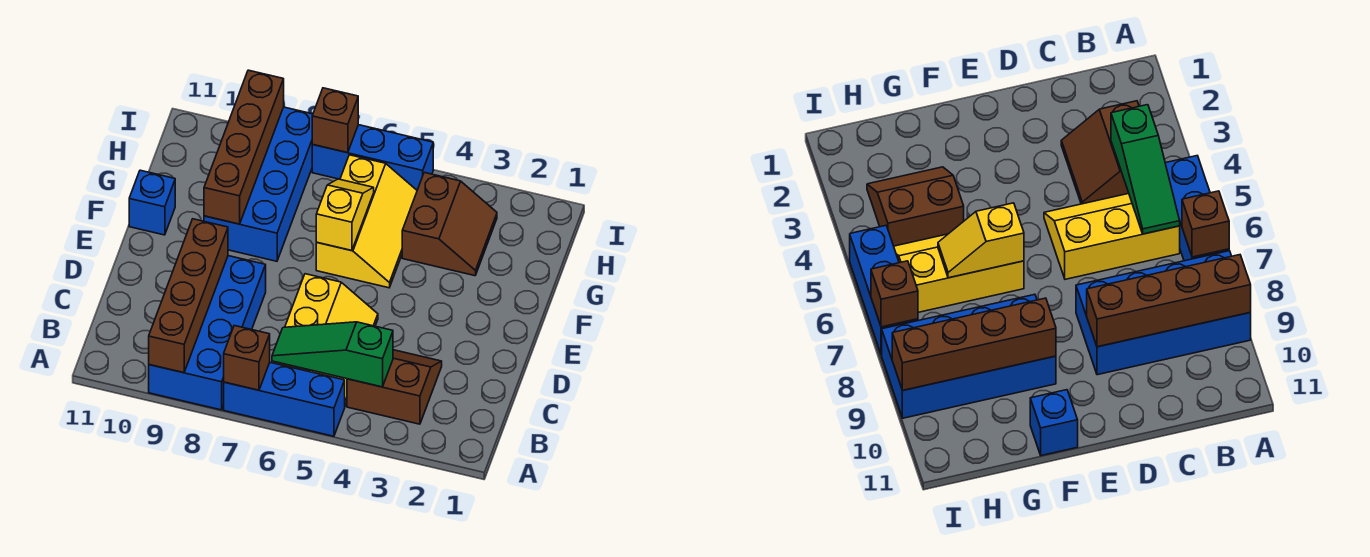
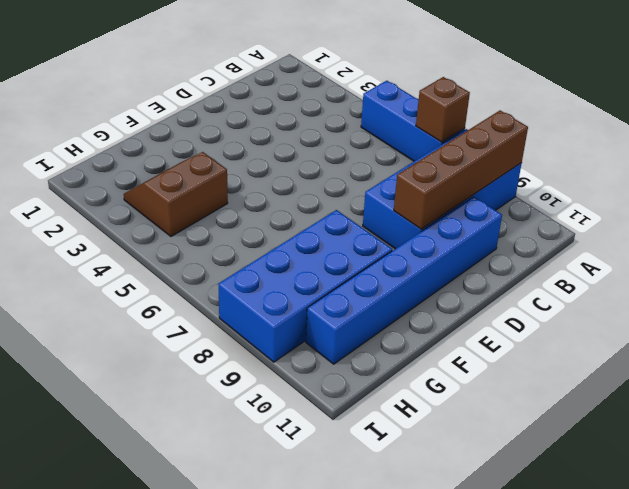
blue brick C10:H10 level 1 -> none
none -> brown slope B3:C4 level 1 top B
none -> yellow slope B5:D6 level 1 top 6
none -> yellow slope F5:H6 level 1 top 6

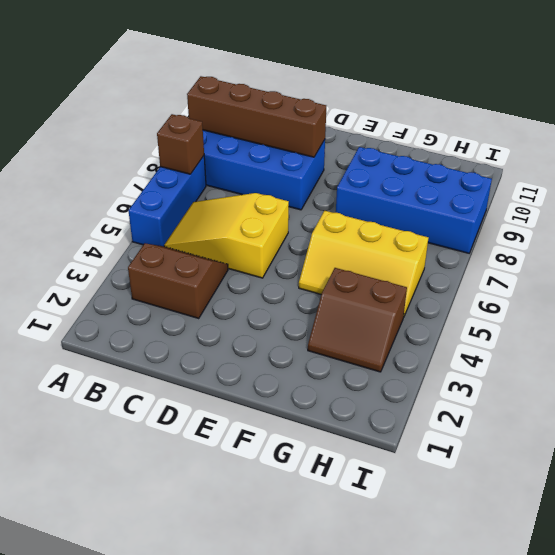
brown slope B3:C4 level 1 top 3 -> brown slope B3:C4 level 1 top B
yellow slope B5:D6 level 1 top D -> yellow slope B5:D6 level 1 top 6
none -> blue brick F11 level 1
none -> blue brick I5:I7 level 1
none -> green slope B4:B6 level 2 top 4

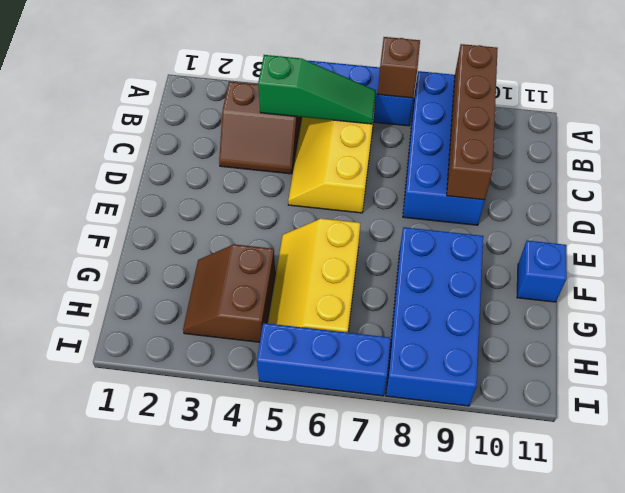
none -> yellow slope F6:G6 level 2 top F
none -> brown brick F9:I9 level 2
none -> brown brick I7 level 2

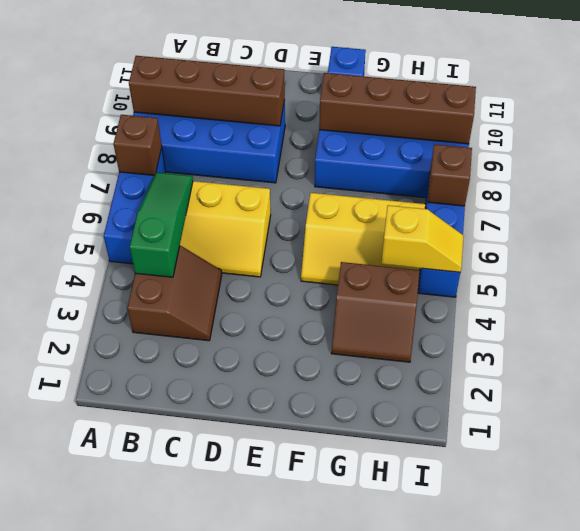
yellow slope H5:I5 level 2 top H -> yellow slope F6:G6 level 2 top F

